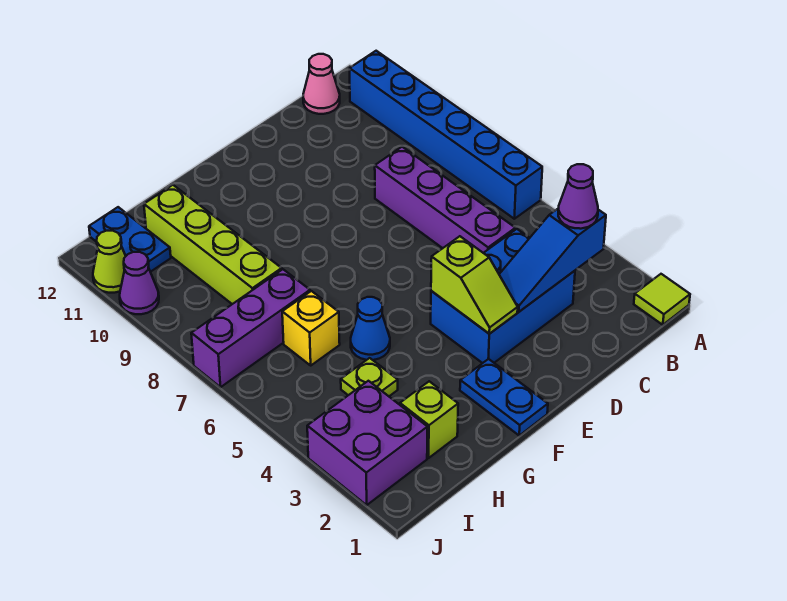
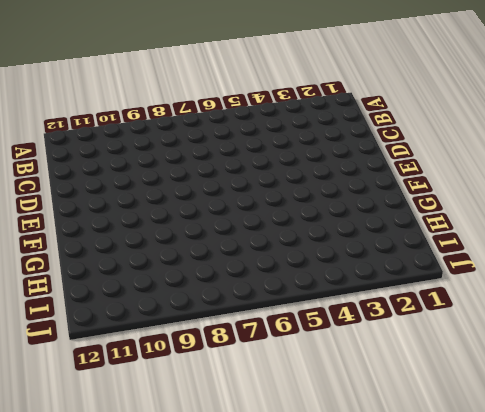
none -> lime tile A1 level 1
none -> blue brick A6:A11 level 1
none -> pink cone B12 level 1

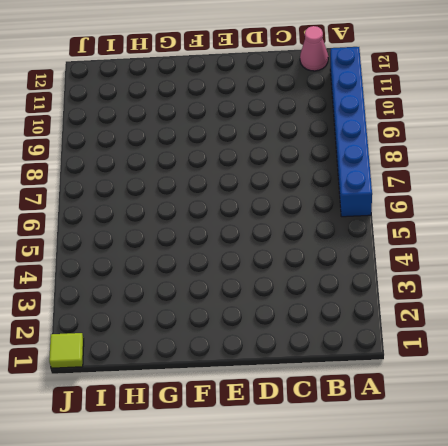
lime tile J1 level 1 -> lime tile A1 level 1
none -> blue brick C3:E4 level 1
none -> purple brick C5:C8 level 1
none -> blue plate F1:F2 level 1

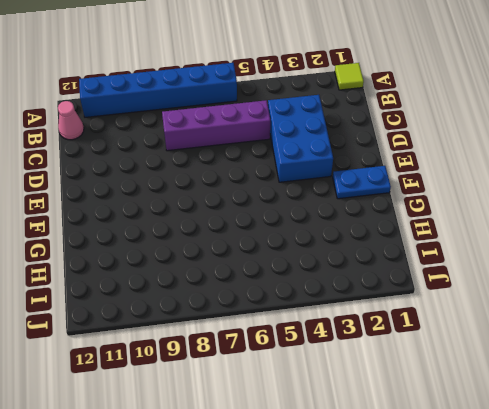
none -> blue cone G5 level 1
none -> lime brick H2 level 1
none -> lime plate H4 level 1

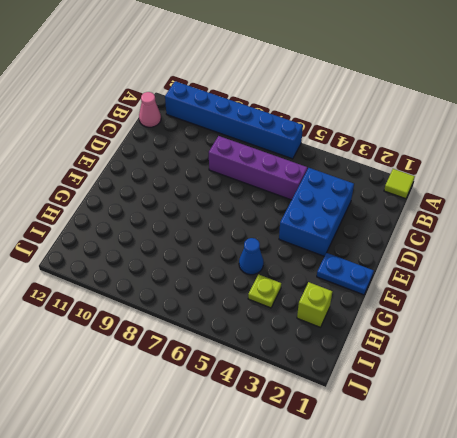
none -> yellow brick H6 level 1
none -> purple brick H7:J7 level 1
none -> lime brick H8:H11 level 1

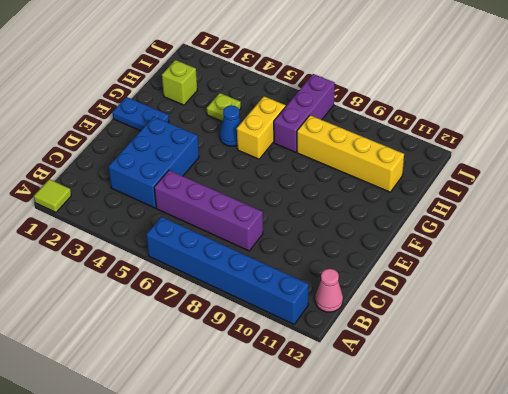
yellow brick G6:H6 level 1 -> yellow brick H6 level 1
yellow brick H8:H11 level 1 -> lime brick H8:H11 level 1
none -> purple brick I2:J3 level 1
none -> blue plate I11:I12 level 1
none -> purple cone J10 level 1

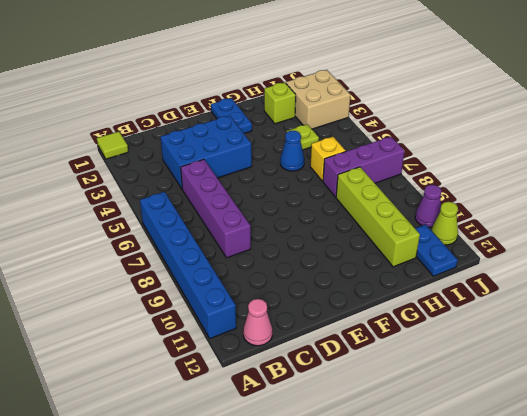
tan brick I2:J3 level 1 -> purple brick I2:J3 level 1
none -> blue slope B3:D3 level 2 top B
none -> lime slope E3:E4 level 2 top 4
none -> purple cone B3 level 3

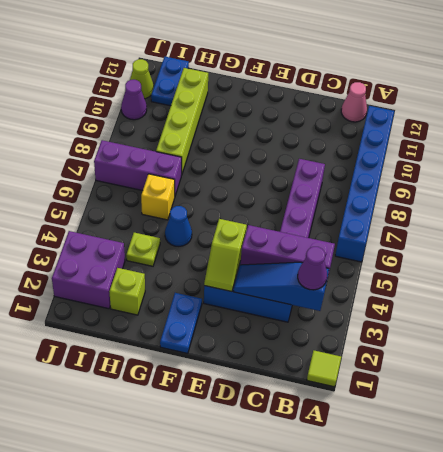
purple brick B4:D4 level 2 -> none

